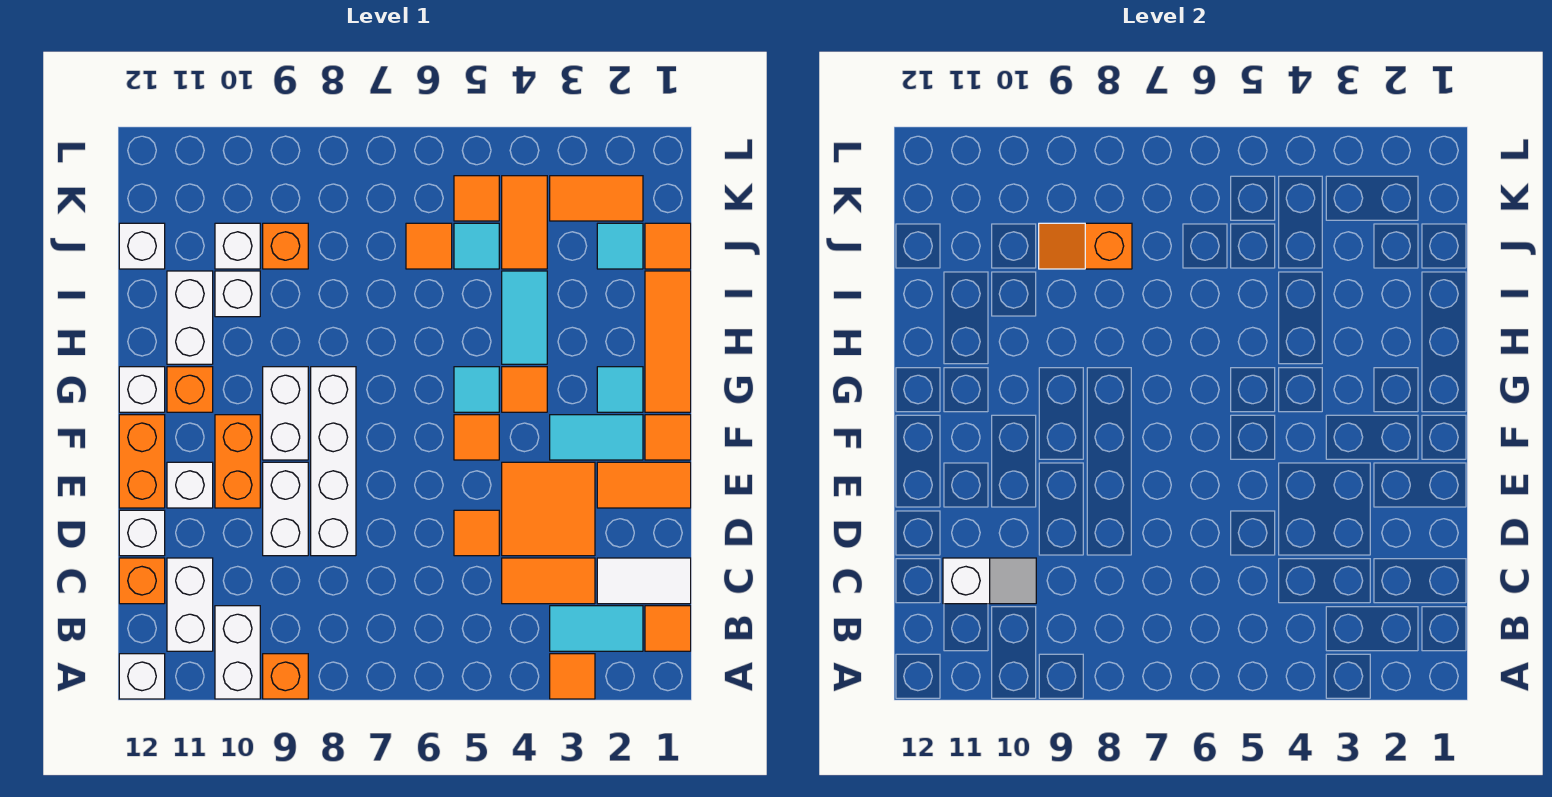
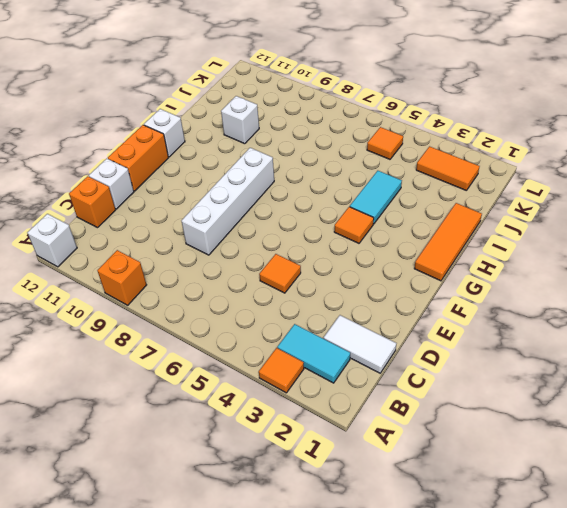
none -> white brick A10:B10 level 1
none -> orange tile B1 level 1
none -> white brick B11:C11 level 1
none -> orange tile C3:C4 level 1

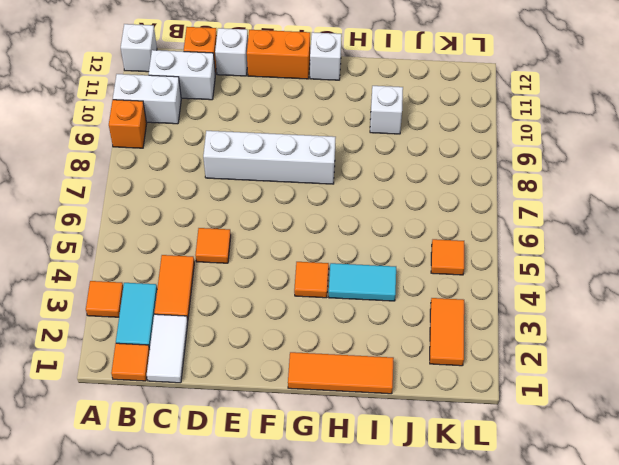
none -> orange tile D3:E4 level 1
none -> white brick D9:E9 level 1
none -> orange tile E1:E2 level 1
none -> orange brick E10:F10 level 1

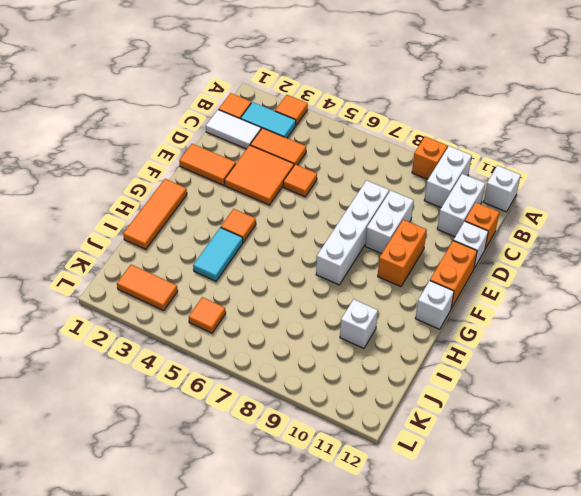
none -> white brick E11 level 1
none -> orange tile F1 level 1
none -> cyan tile F2:F3 level 1
none -> orange tile F5 level 1

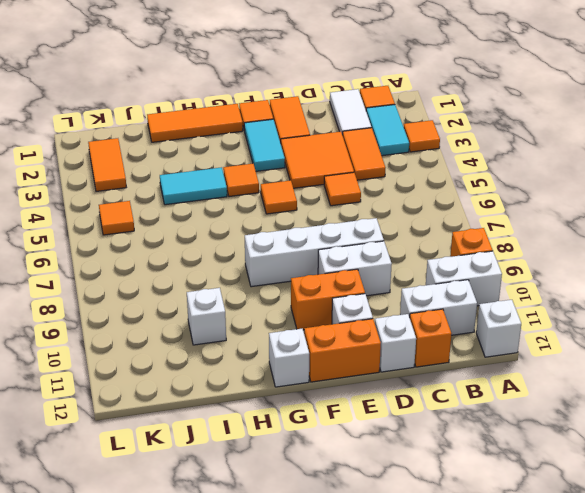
none -> white brick F9:G9 level 1
none -> cyan tile G2 level 1
none -> cyan tile G5 level 1
none -> orange brick G11 level 1

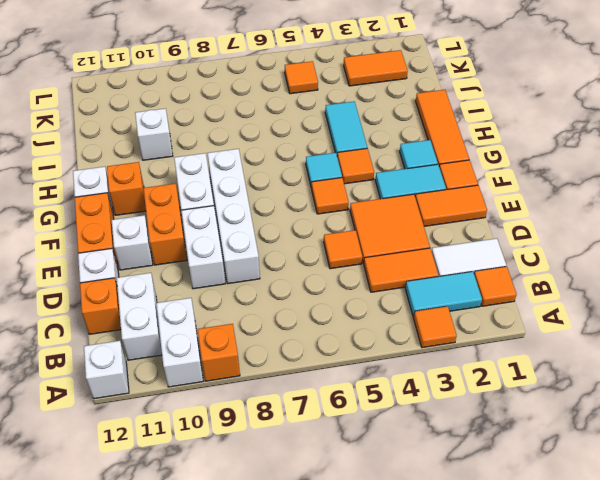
none -> white brick H11:I11 level 1
none -> orange tile J1 level 1
none -> cyan tile J2 level 1
none -> orange tile J4:K4 level 1

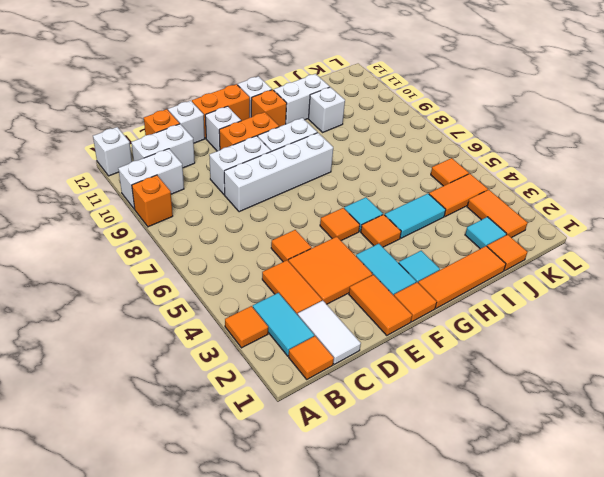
none -> cyan tile J5 level 1
none -> orange tile J6 level 1
none -> orange brick J9 level 1
none -> white brick J10 level 1

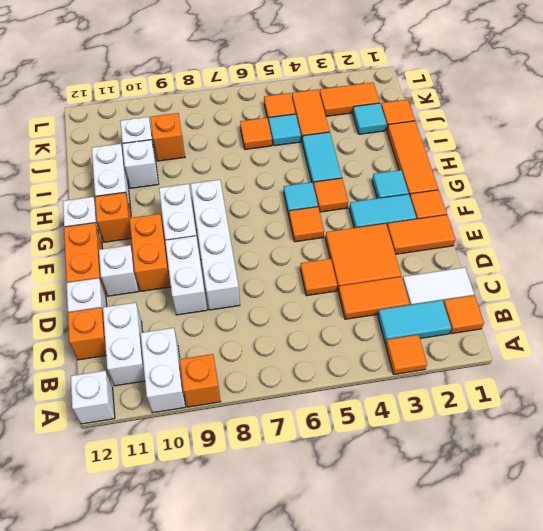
none -> white brick J12 level 1
none -> white slope C10:C11 level 2 top 11
none -> orange slope J8:J9 level 2 top 8

